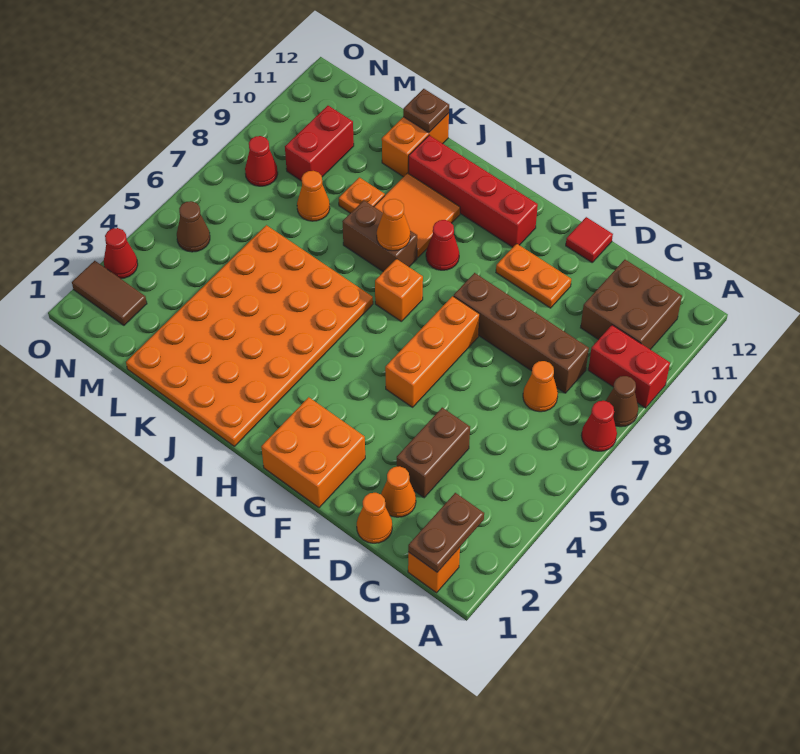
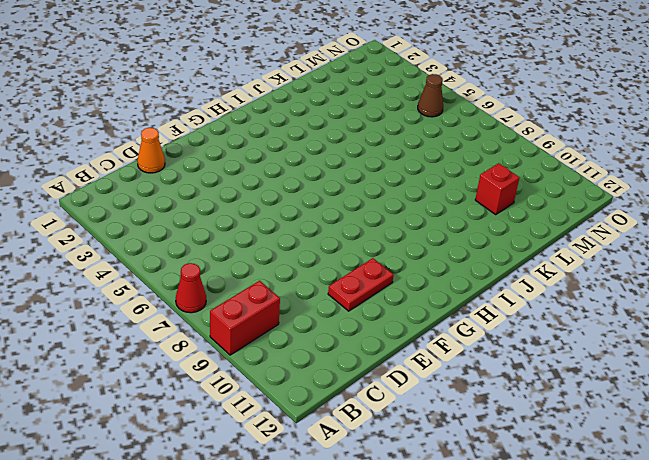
red plate E10:F10 level 1 -> orange plate E10:F10 level 1
red brick L10 level 1 -> none
none -> brown cone A8 level 1
none -> orange brick B1 level 1
none -> brown brick B10:C11 level 1
none -> orange cone C7 level 1

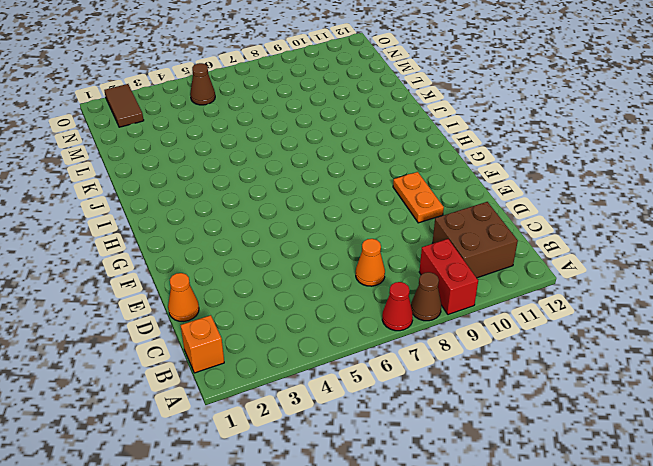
none -> brown brick C8:F8 level 1
none -> orange cone D2 level 1
none -> brown brick D3:D4 level 1
none -> red tile E12 level 1

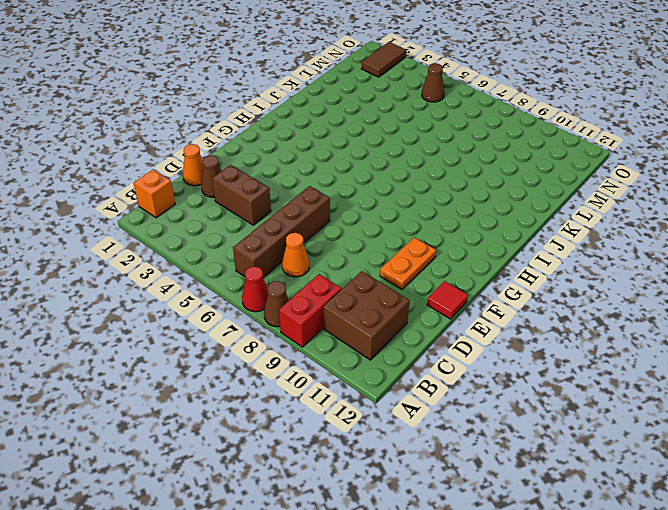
brown brick B6:E6 level 1 -> brown brick C8:F8 level 1
brown cone D2 level 1 -> orange cone D2 level 1
none -> orange brick F1:G2 level 1
none -> orange brick F5:F7 level 1
none -> red brick G11:J11 level 1
none -> orange brick H7 level 1

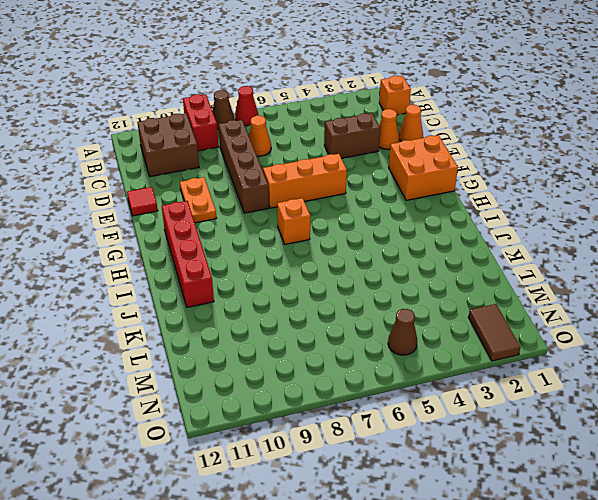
none -> red cone H9 level 1
none -> orange plate I1:L6 level 1
none -> brown brick I8:J8 level 1
none -> orange tile I9:J10 level 1

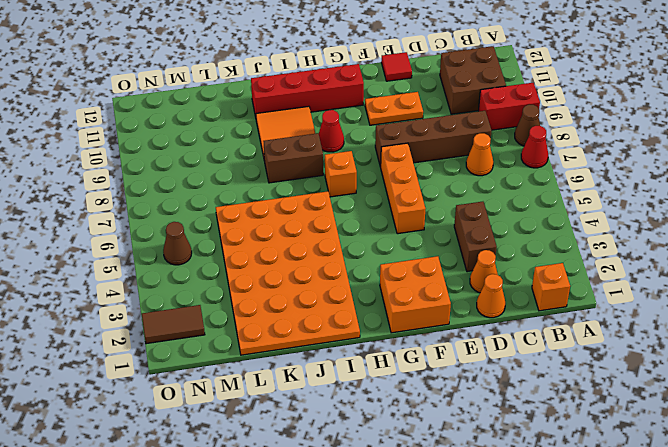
none -> orange plate K9 level 1
none -> orange brick K11:K12 level 1
none -> orange cone L8 level 1
none -> red brick M9:M10 level 1

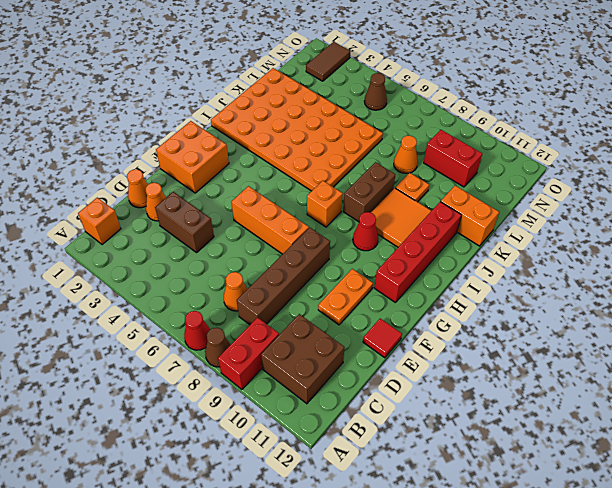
none -> red cone N8 level 1
none -> red cone O3 level 1
none -> brown plate B1:B2 level 2
none -> orange cone I8 level 2

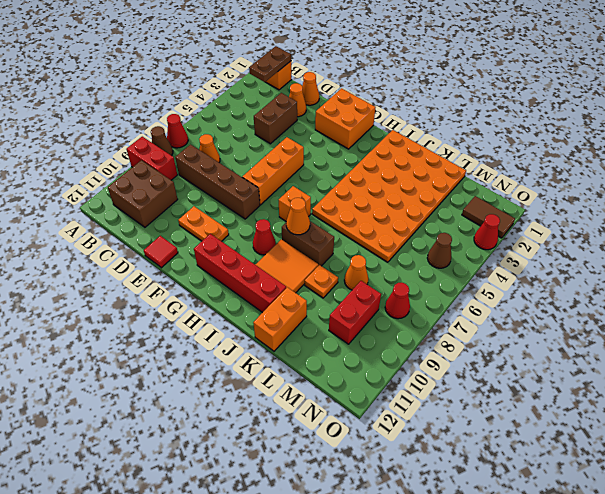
none -> brown plate K12 level 2

